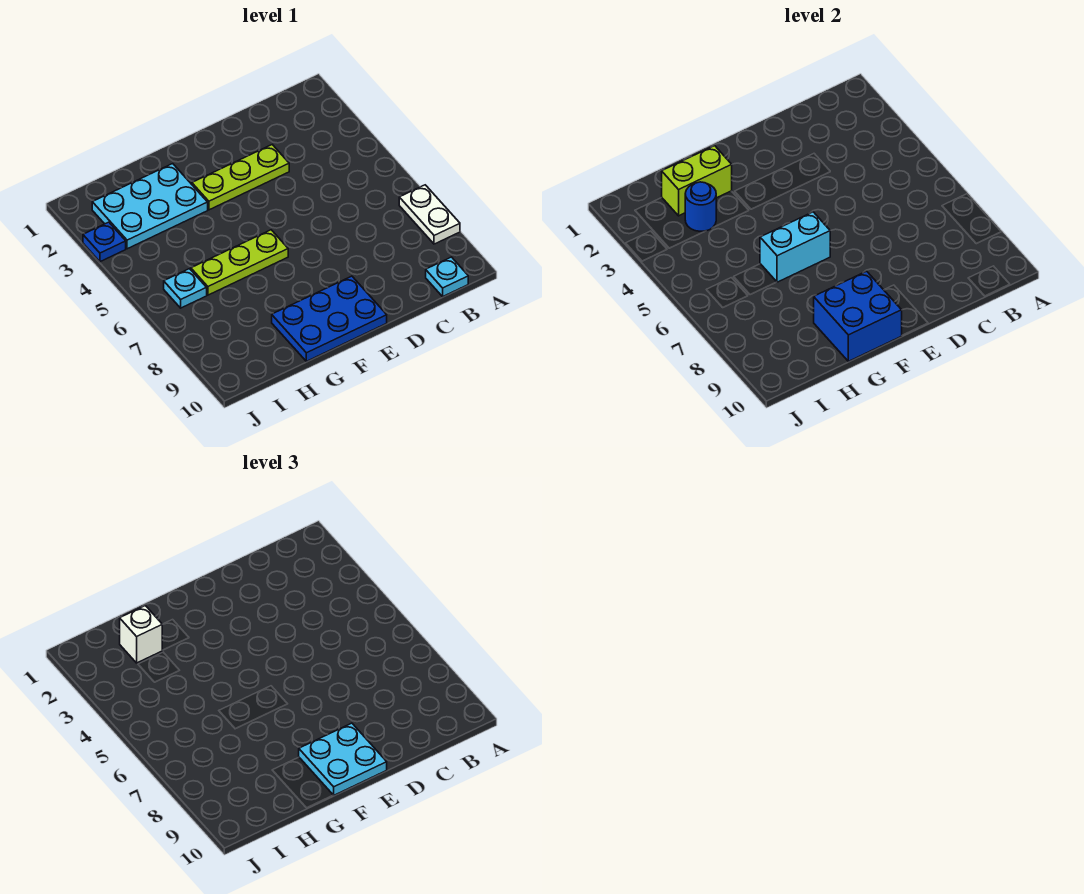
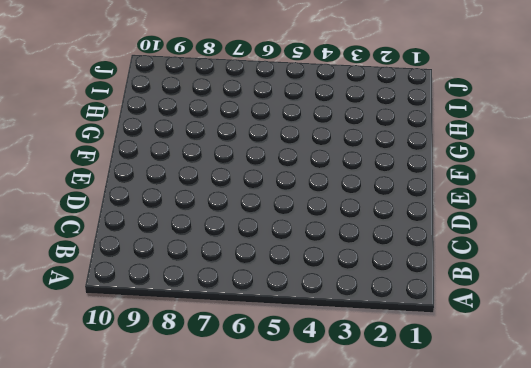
none -> white plate A7:A8 level 1
none -> cyan plate B10 level 1
none -> lime plate D3:F3 level 1

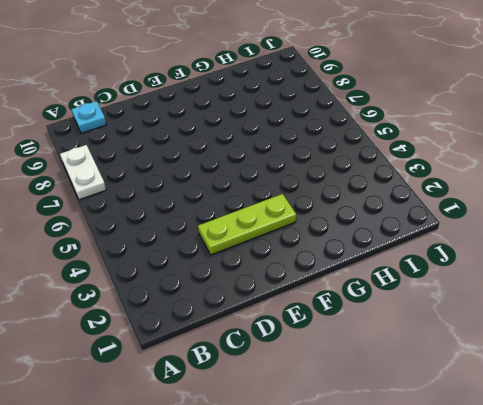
none -> blue plate E9:G10 level 1
none -> lime plate F6:H6 level 1
none -> cyan plate G2:I3 level 1

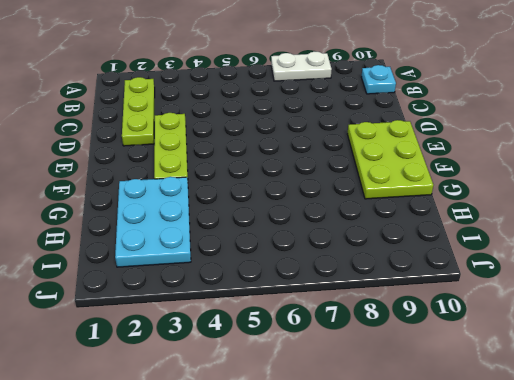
lime plate B2:D2 level 1 -> lime plate F6:H6 level 1
lime plate E9:G10 level 1 -> blue plate E9:G10 level 1
none -> cyan plate I6 level 1
none -> blue plate J3 level 1
none -> cyan brick F6:G6 level 2

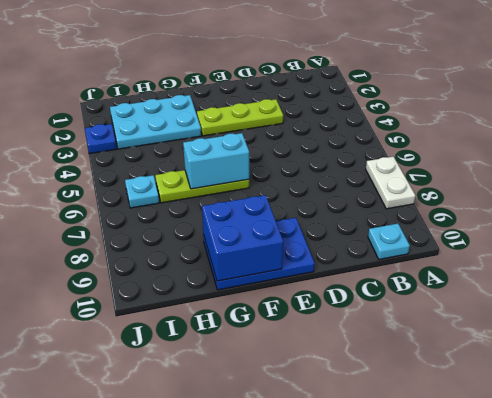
none -> lime brick G2:H2 level 2
none -> blue round brick H3 level 2
none -> cyan plate E9:F10 level 3

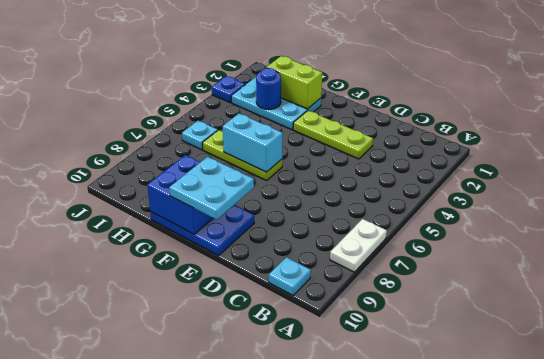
none -> white brick H2 level 3

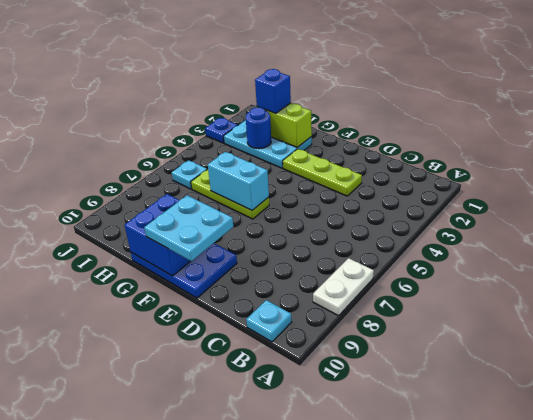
blue brick H2 level 3 -> white brick H2 level 3

